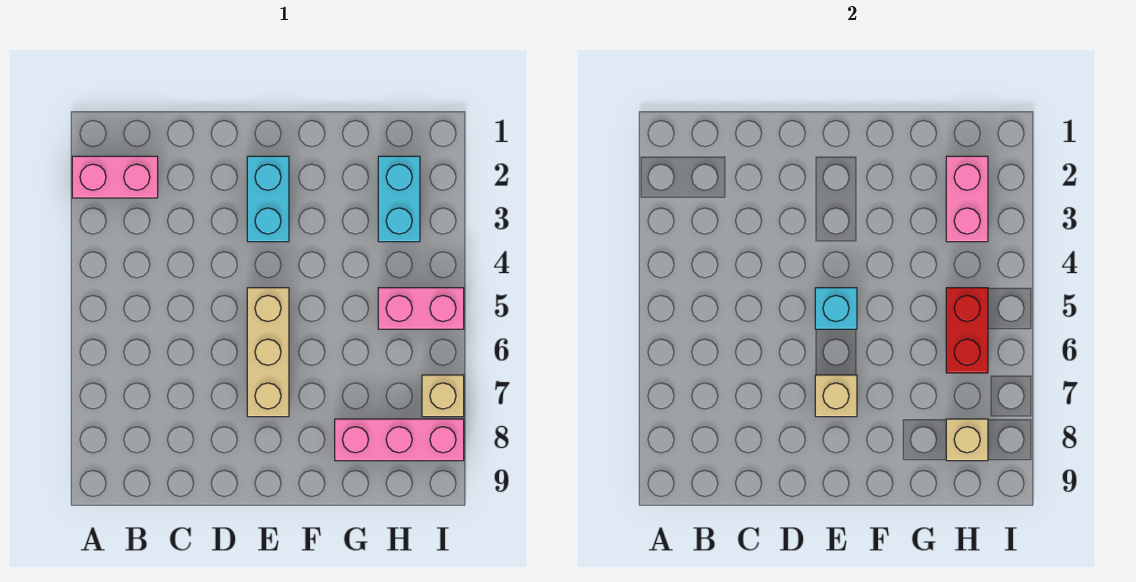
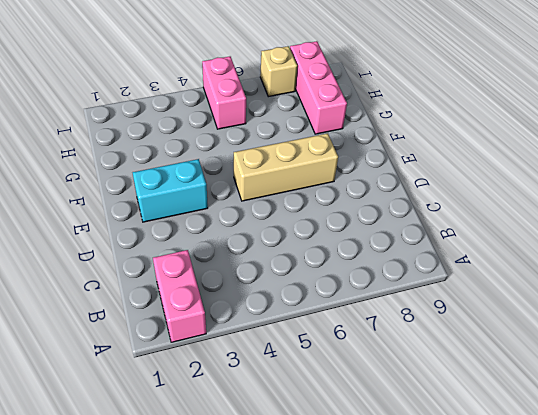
none -> cyan brick H2:H3 level 1
none -> cyan brick E5 level 2
none -> tan brick E7 level 2

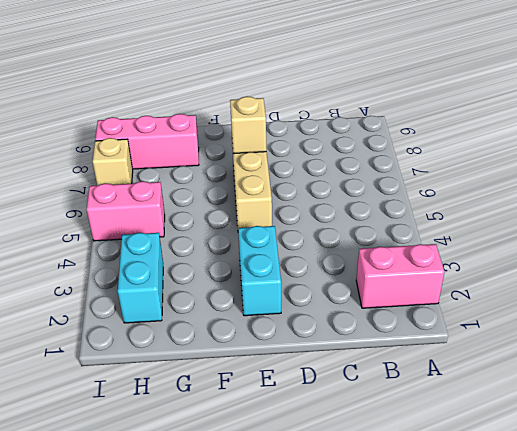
none -> cyan brick E5 level 2
none -> pink brick H2:H3 level 2
none -> red brick H5:H6 level 2

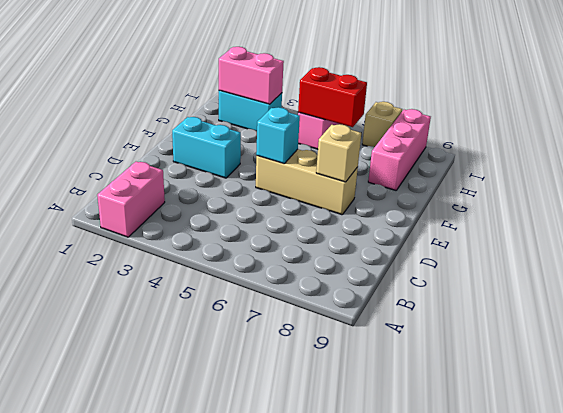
none -> tan brick H8 level 2

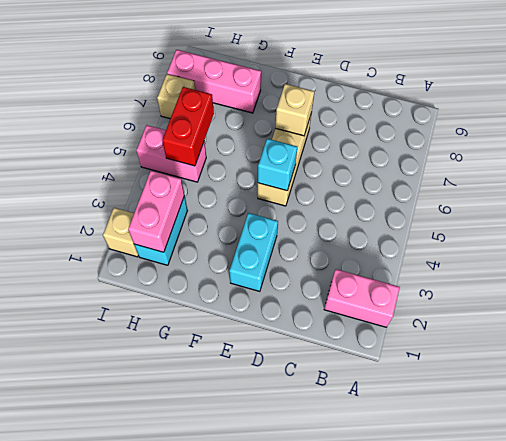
tan brick I2 level 1 -> tan brick H8 level 2

